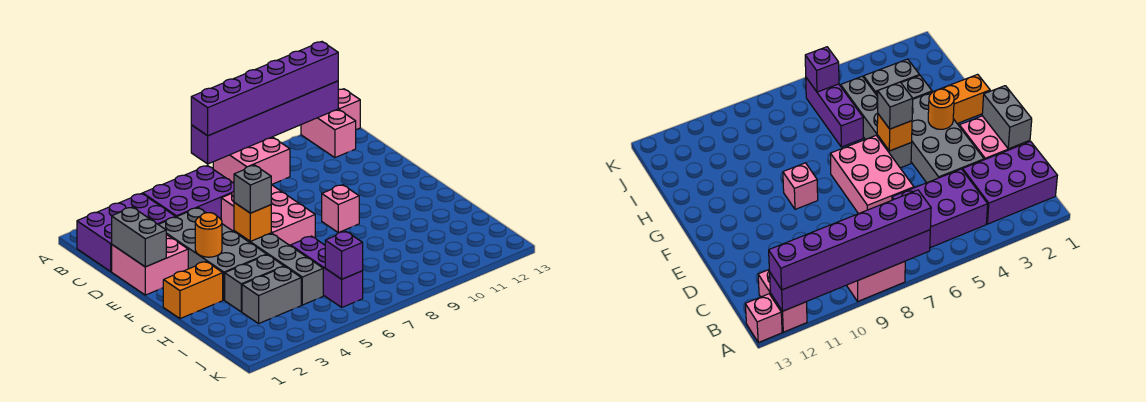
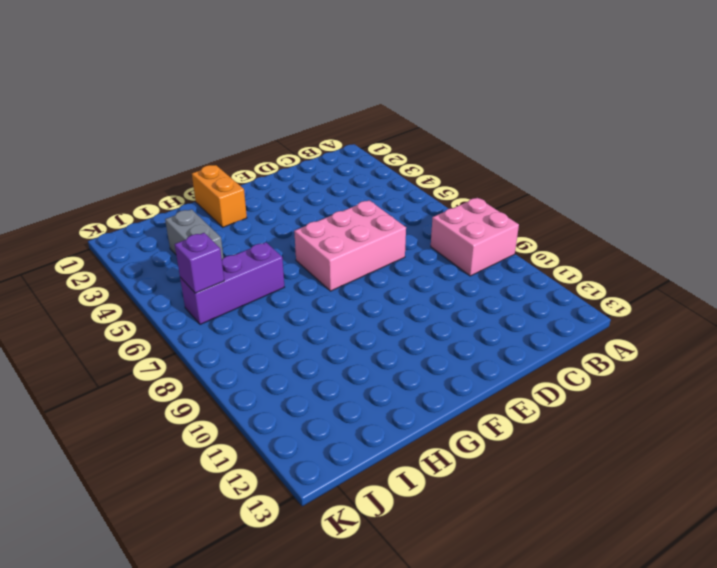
none -> pink brick A12:B12 level 1
none -> pink brick A13 level 1
none -> purple brick B1:C3 level 1

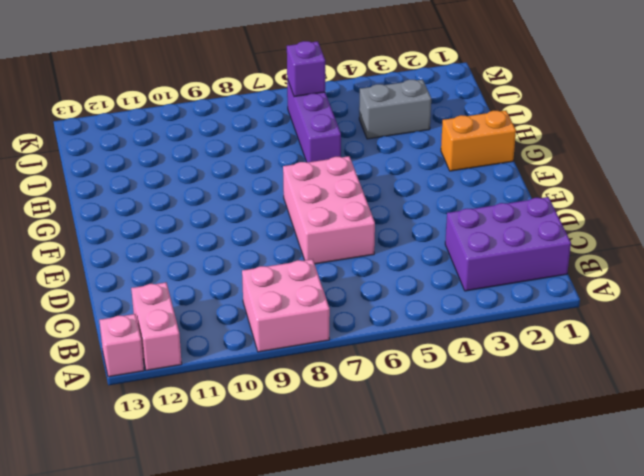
none -> purple brick B4:C6 level 1
none -> pink brick D1:E2 level 1
none -> grey brick D3:G4 level 1

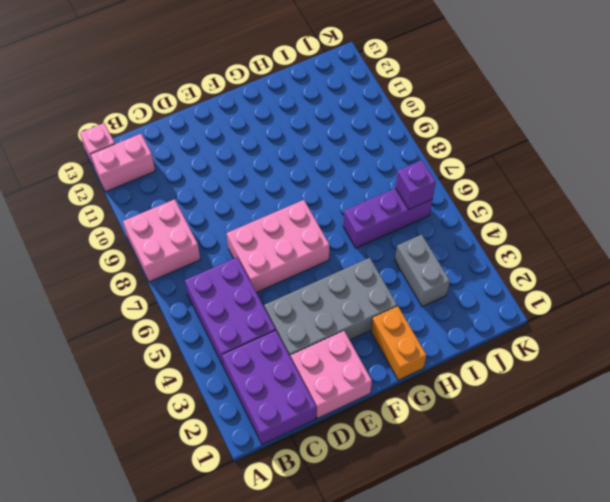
none -> grey brick F5:I5 level 1
none -> pink brick F9 level 1
none -> grey brick H3:H4 level 1

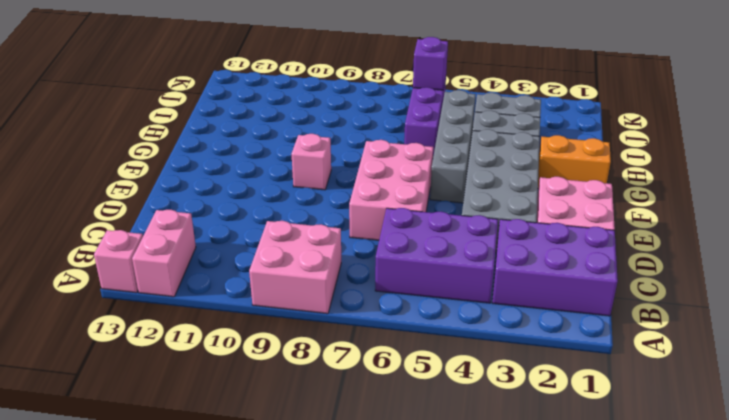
none -> purple brick A7:A12 level 2
none -> grey brick D1:E1 level 2
none -> orange round brick F3 level 2

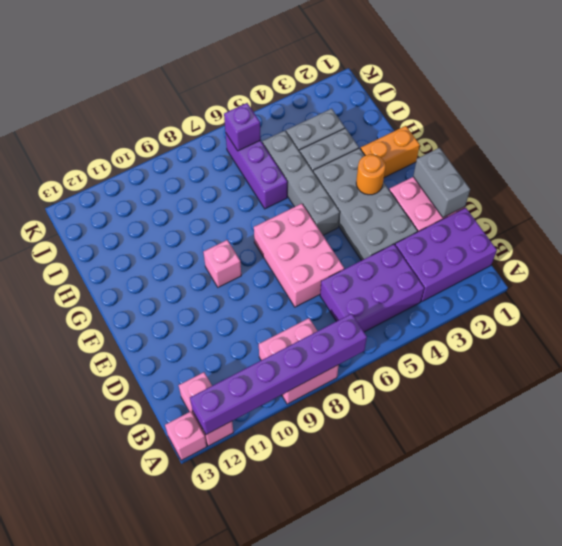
none -> orange brick F5 level 2
none -> purple brick A7:A12 level 3
none -> grey brick F5 level 3

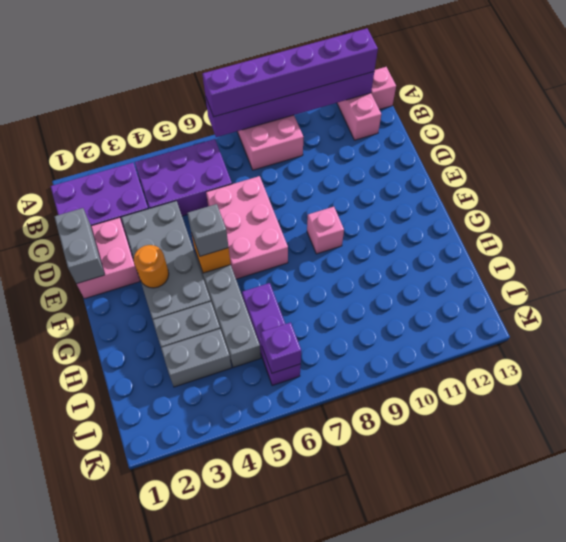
none -> orange brick G1:G2 level 1

